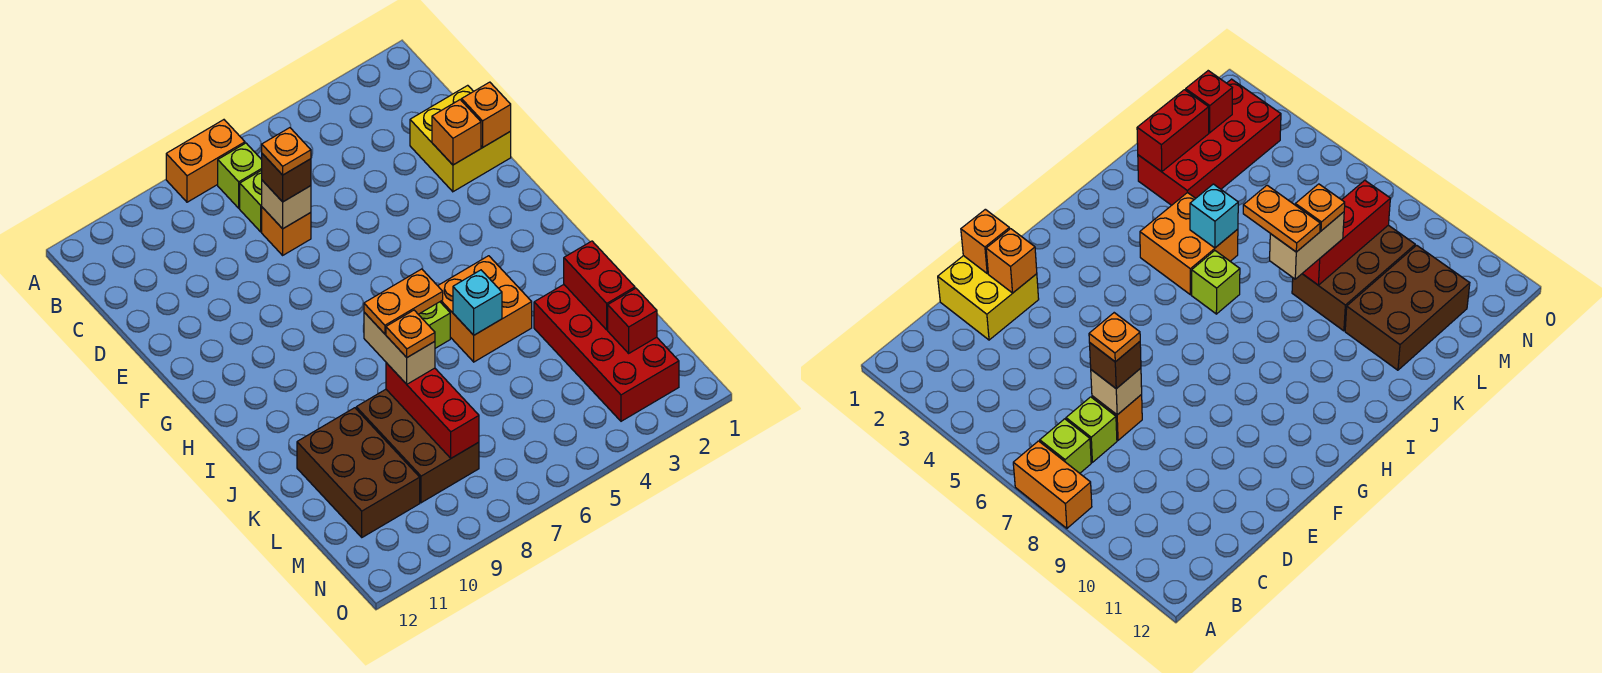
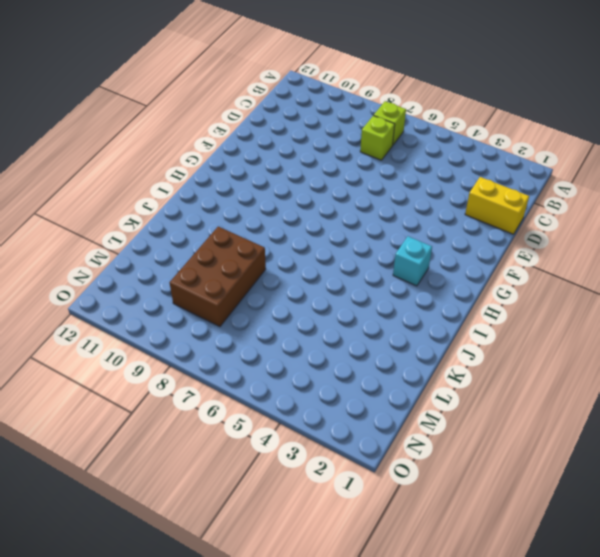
yellow brick D1:D2 level 1 -> yellow brick D1:E2 level 1
cyan brick H3 level 1 -> cyan brick J5 level 2
none -> orange brick A7:A8 level 1
none -> orange brick D7 level 1
none -> orange brick I4:J5 level 1

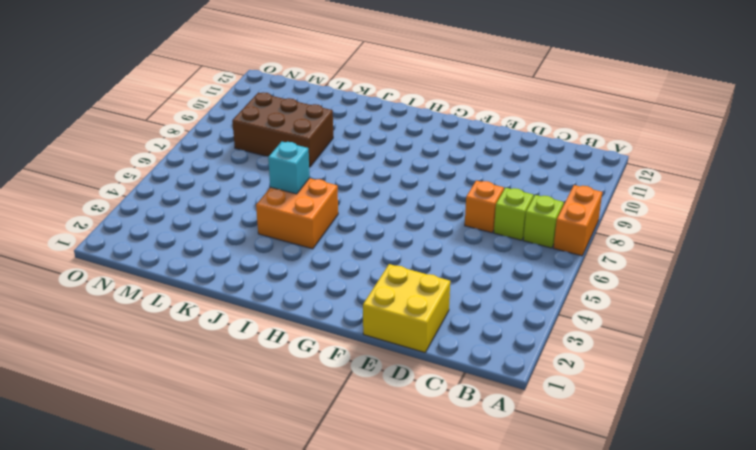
none -> lime brick I6 level 1
none -> red brick K2:N3 level 1
none -> brown brick K10:M11 level 1

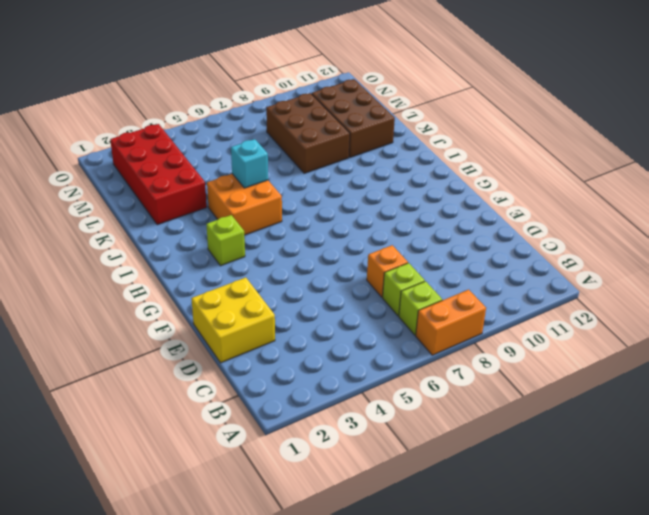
lime brick H3 level 1 -> lime brick I6 level 1
none -> tan brick D7 level 2
none -> orange brick E1 level 2
none -> orange brick E2 level 2

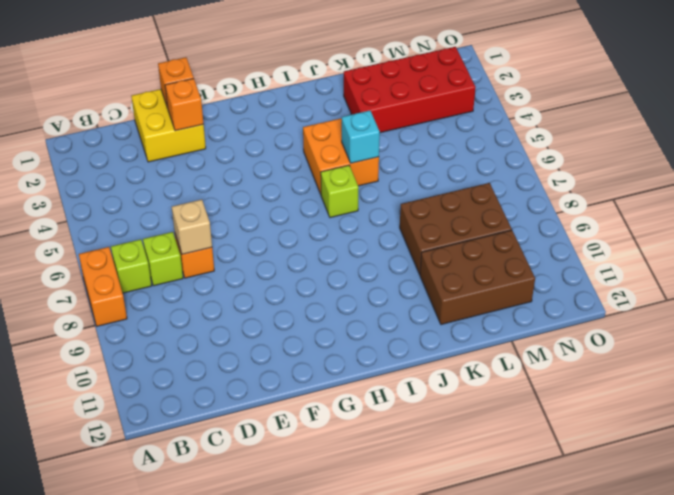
none -> red brick K2:L2 level 2
none -> red brick K8:M8 level 2
none -> red brick M2 level 2

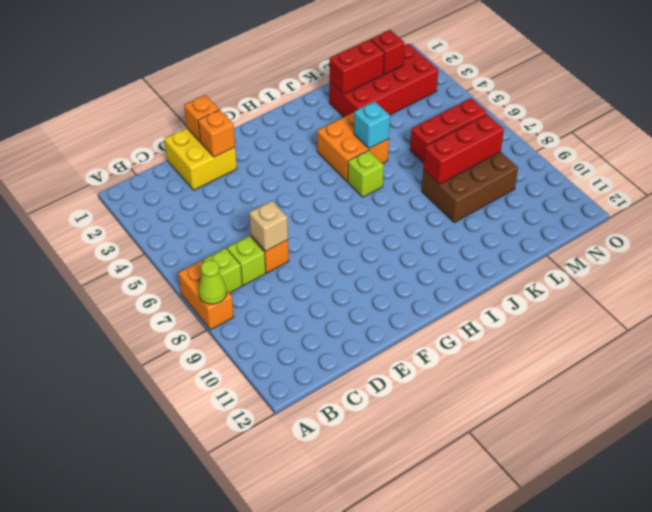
lime cone A8 level 2 -> none
red brick L6:N6 level 1 -> none
none -> brown brick K10:M11 level 1
none -> brown brick D7 level 3
none -> tan brick J8:K8 level 3

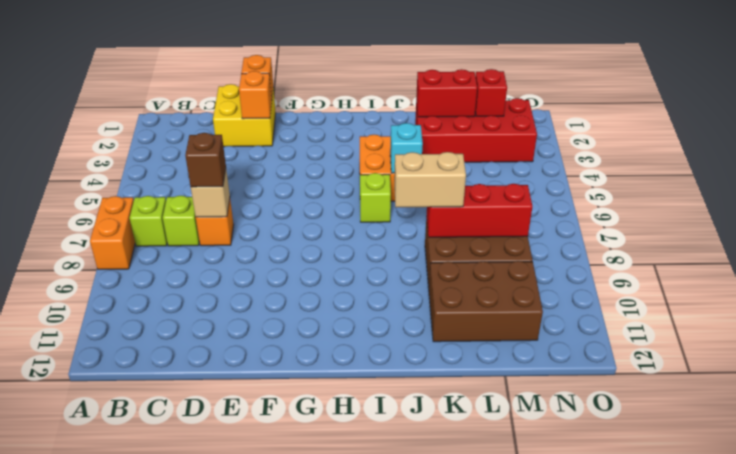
none -> orange plate D7 level 4
none -> orange plate J7:J8 level 4
none -> orange plate K8 level 4

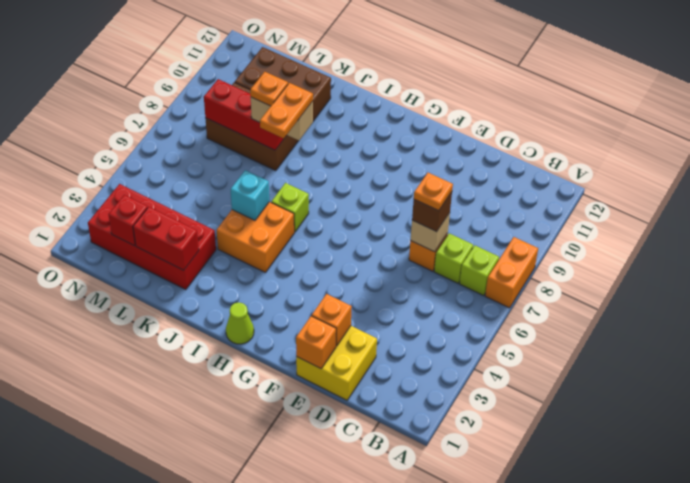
lime cone H1 level 1 -> none

